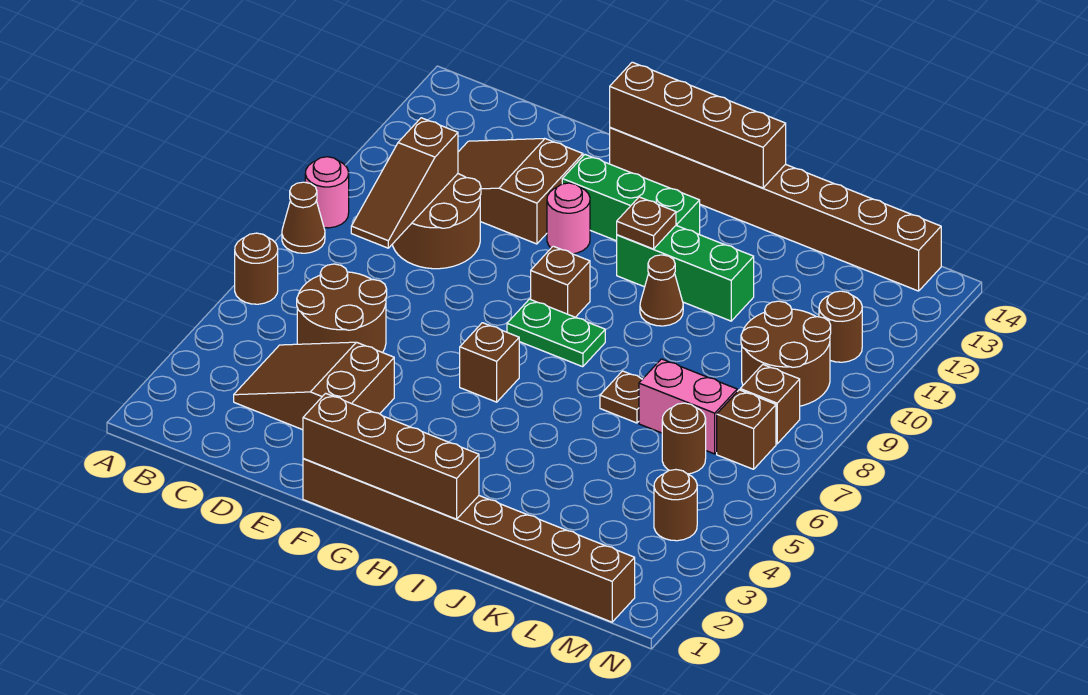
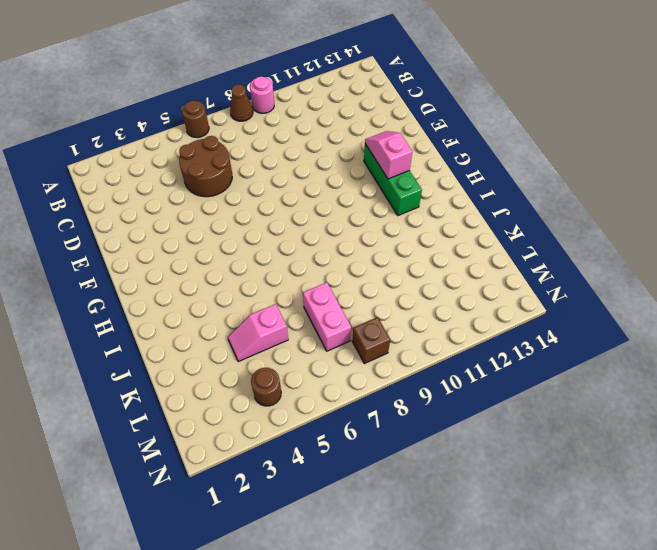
pink slope F12:G12 level 2 top G -> none
pink slope K4:K5 level 1 top 5 -> none
none -> brown slope C3:E4 level 1 top E
none -> brown round brick C9:D10 level 1
none -> brown slope C11:E12 level 1 top E

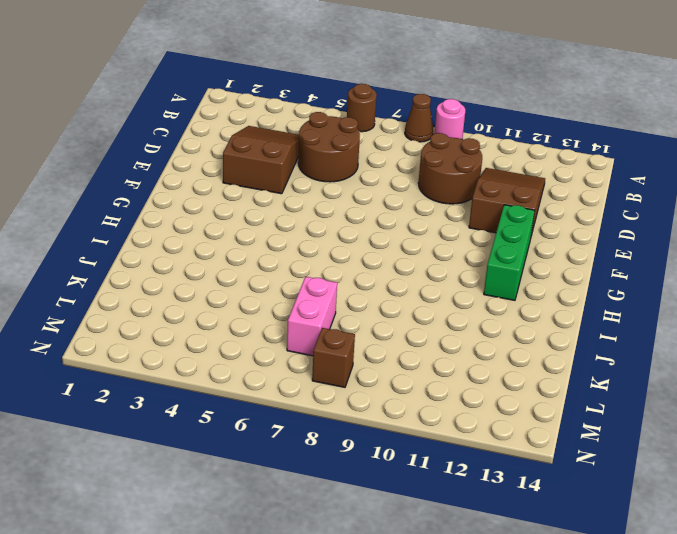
none -> brown brick F1:M1 level 1
none -> pink round brick F11 level 1
none -> brown brick F14:M14 level 1

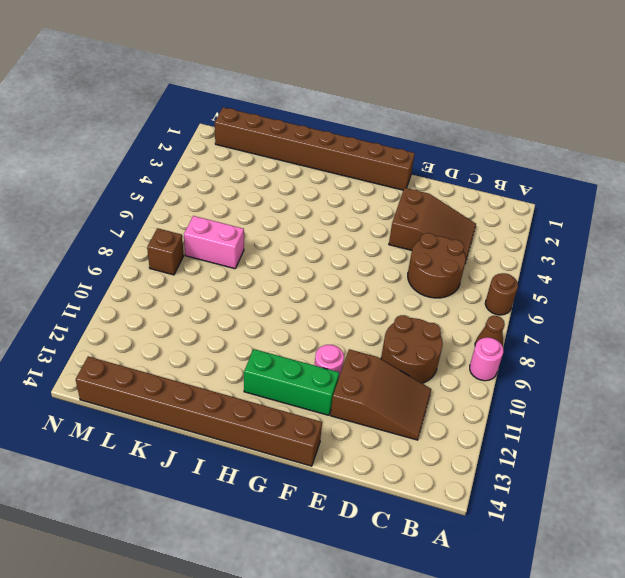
none -> brown brick G6 level 1
none -> green plate G8:H8 level 1
none -> brown brick G9 level 1

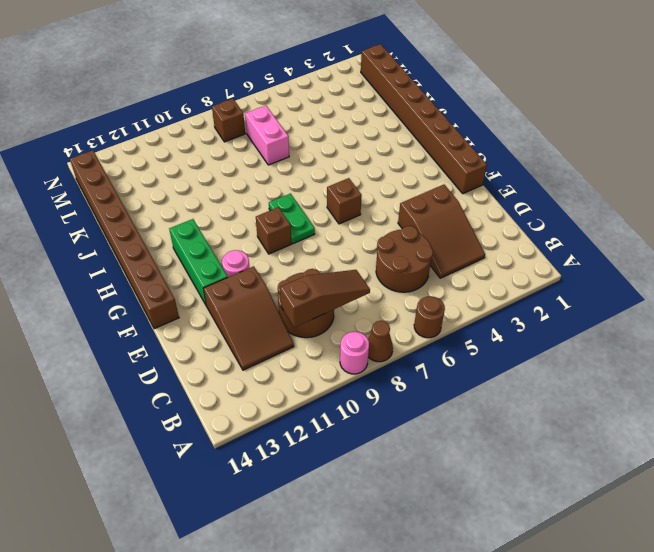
none -> green brick H11:J11 level 1
none -> brown cone I10 level 1
none -> brown plate J7 level 1

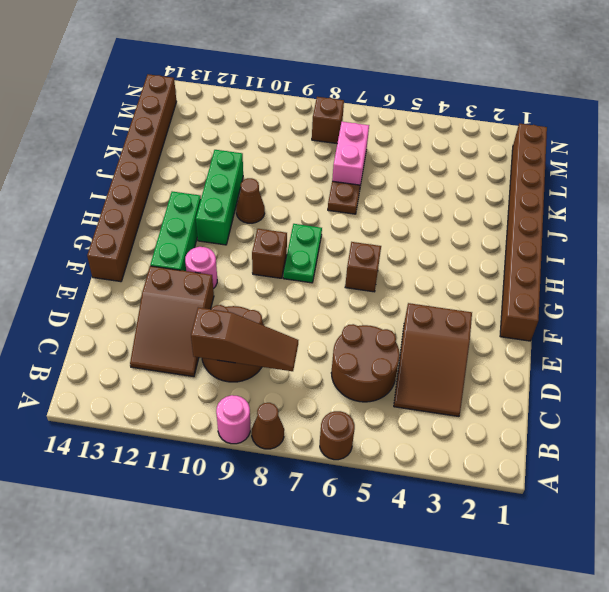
none -> brown round brick L6 level 1
none -> brown round brick L9:M10 level 1
none -> brown round brick M4 level 1

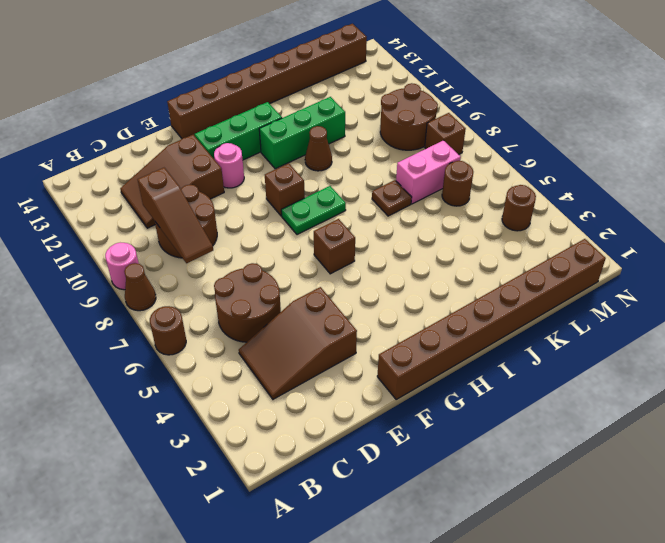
none -> brown brick M7 level 1
none -> brown round brick M11 level 1
none -> brown brick F1:I1 level 2

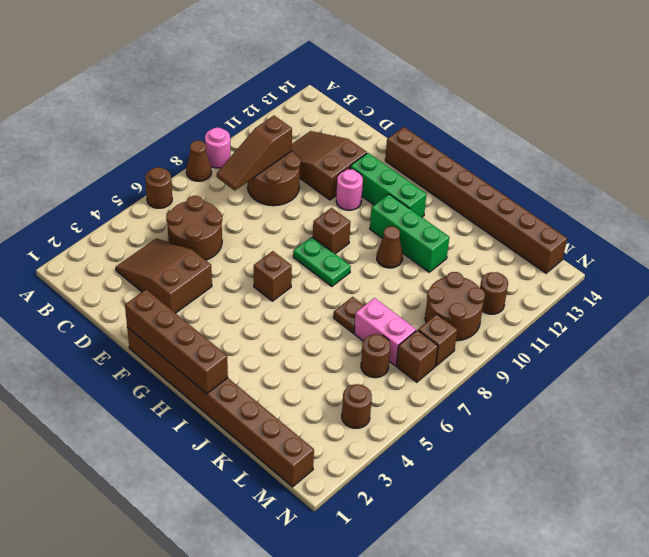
none -> brown brick F14:I14 level 2
none -> brown plate H11 level 2

